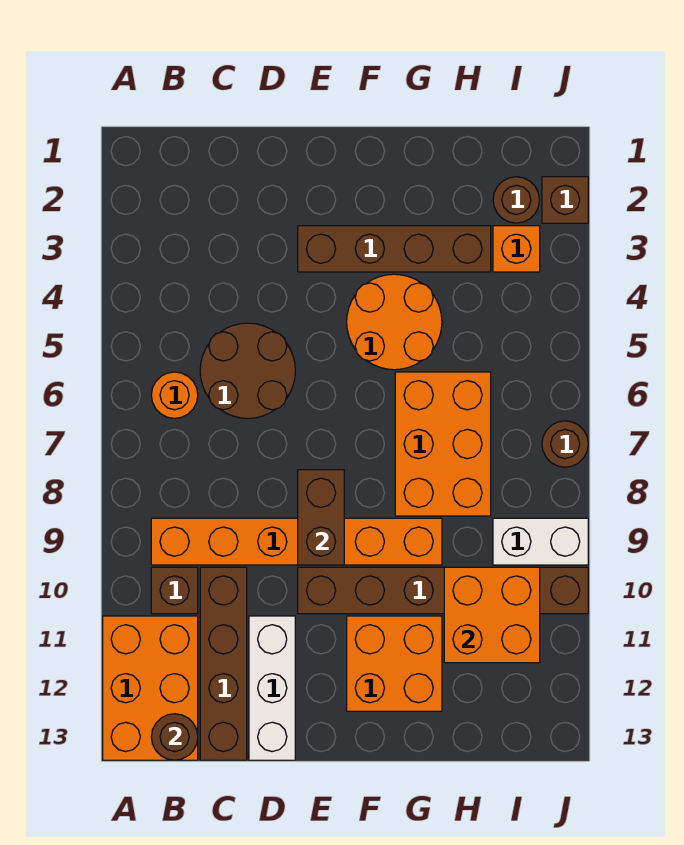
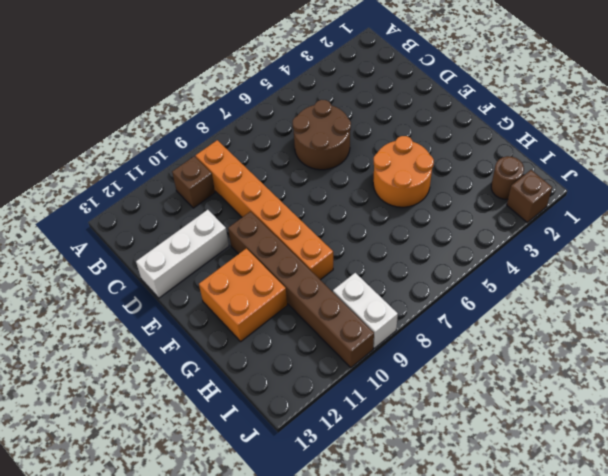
none -> orange brick A11:B13 level 1
none -> orange round brick B6 level 1
none -> brown brick C10:C13 level 1

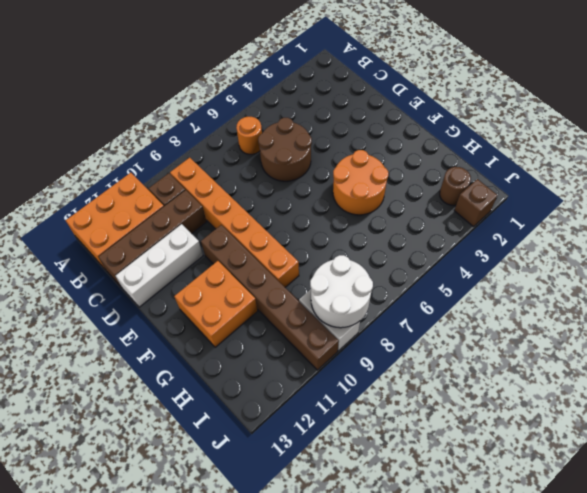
white round brick I8:J9 level 2 -> none
none -> brown brick E3:H3 level 1
none -> orange brick G6:H8 level 1
none -> orange brick I3 level 1

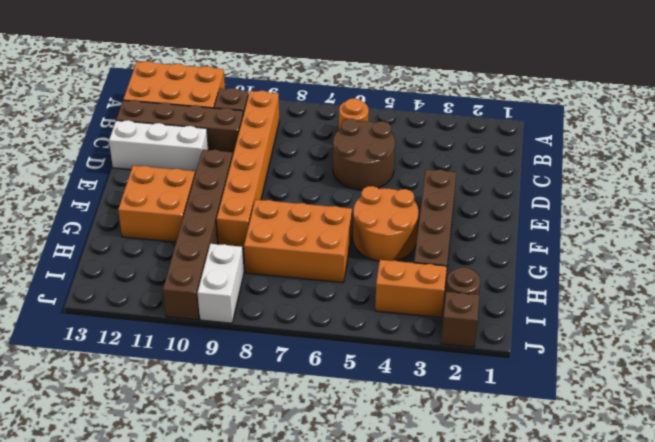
orange brick I3:I4 level 1 -> orange brick I3 level 1
none -> brown round brick J7 level 1
none -> brown round brick B13 level 2
none -> brown brick E8:E9 level 2

